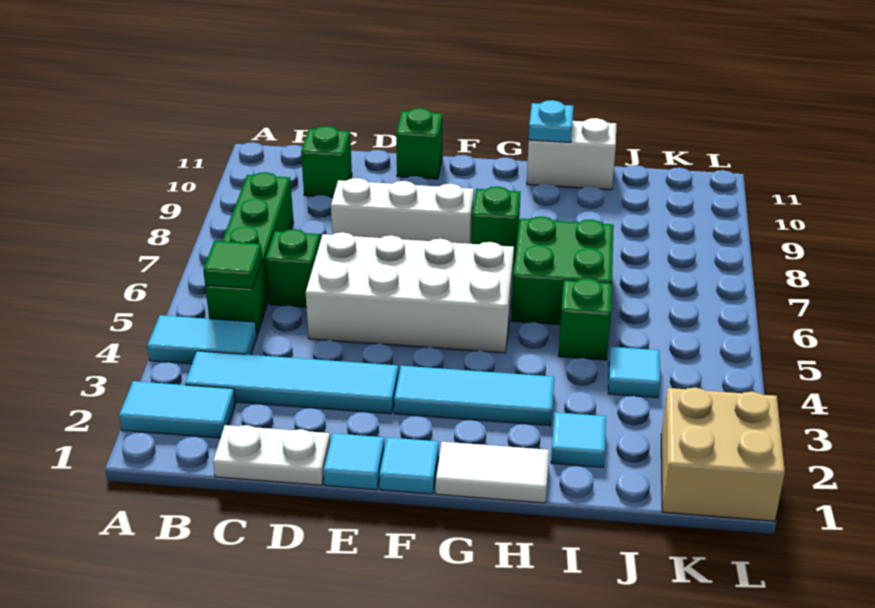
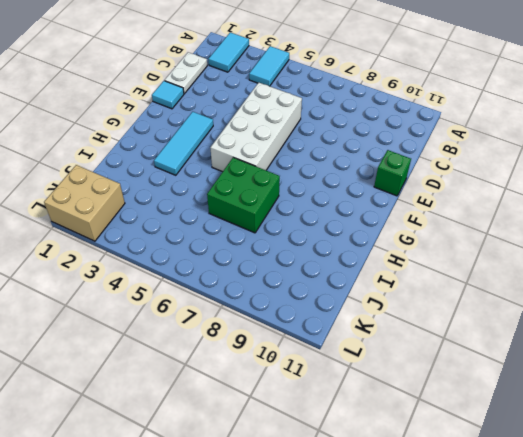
none -> cyan tile B3:E3 level 1
none -> green brick B5:B8 level 1
none -> green brick C6 level 1

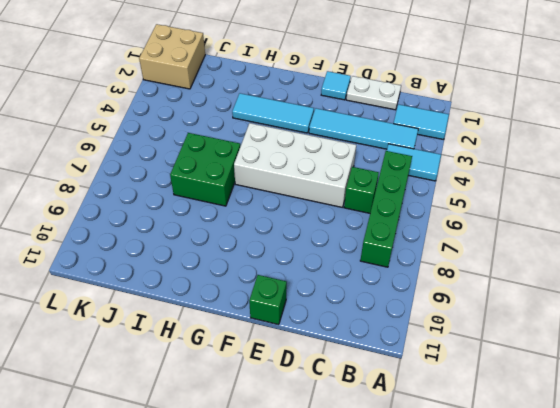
none -> green brick C10 level 1
none -> white brick D8:F8 level 1
none -> cyan tile F1 level 1

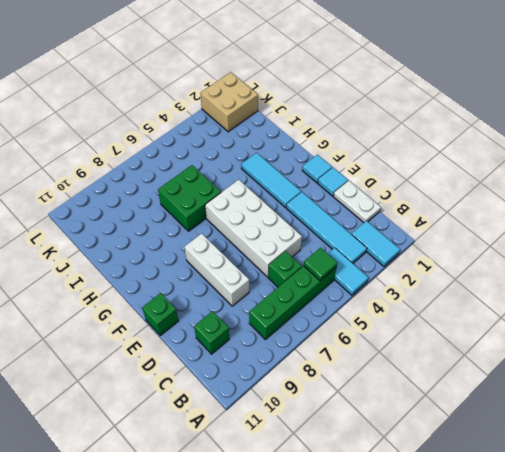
none -> white tile G1:H1 level 1
none -> green brick G8 level 1
none -> white brick H11:I11 level 1

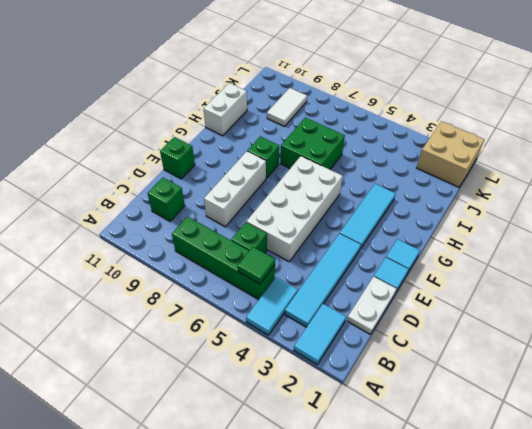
white tile J9:K9 level 1 -> white tile G1:H1 level 1
none -> cyan tile I2 level 1
none -> green brick I5 level 1
none -> cyan tile J4 level 1

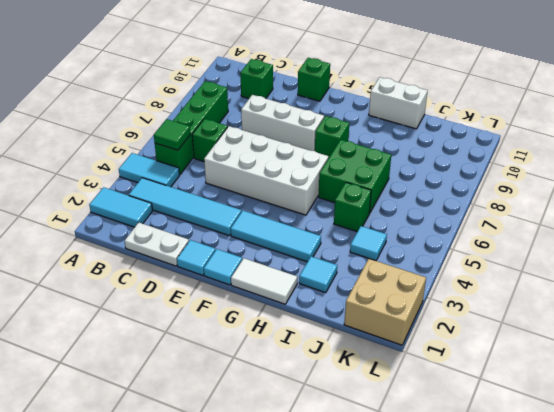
none -> cyan plate H11 level 2

